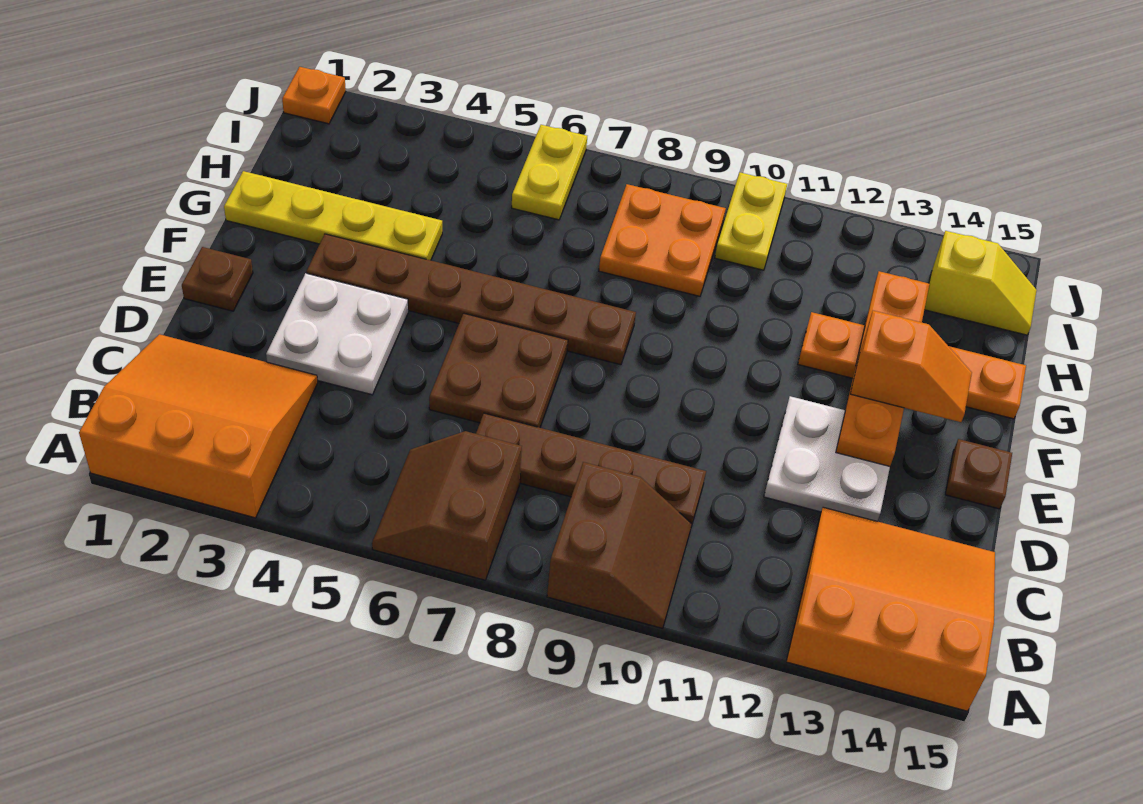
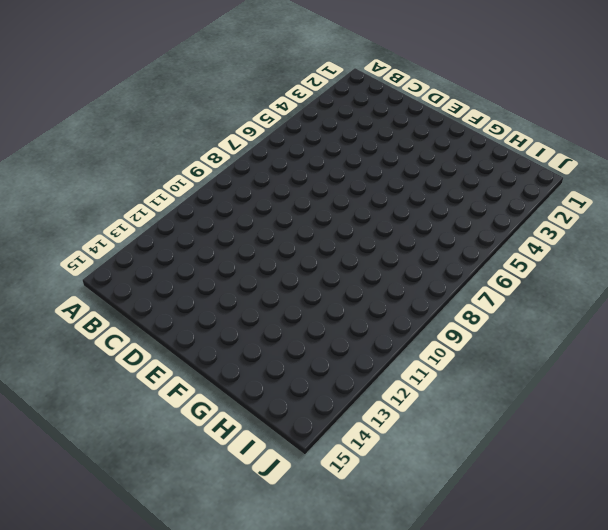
none -> orange slope A1:C3 level 1 top A
none -> brown slope A6:B7 level 1 top 7
none -> brown slope A9:B10 level 1 top 9

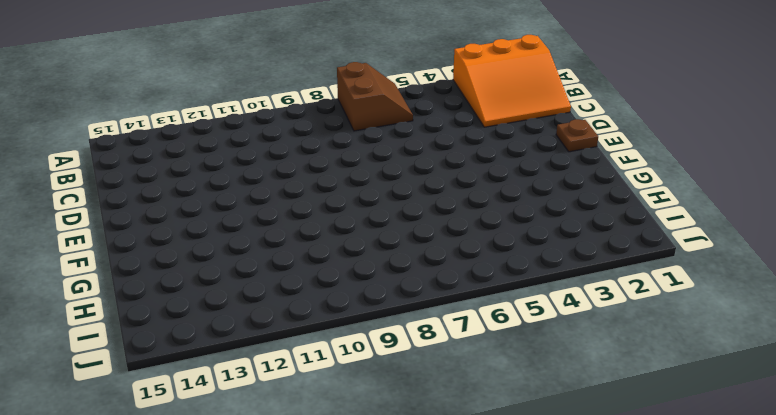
none -> brown slope A9:B10 level 1 top 9
none -> orange slope A13:C15 level 1 top A
none -> brown plate C7:C10 level 1

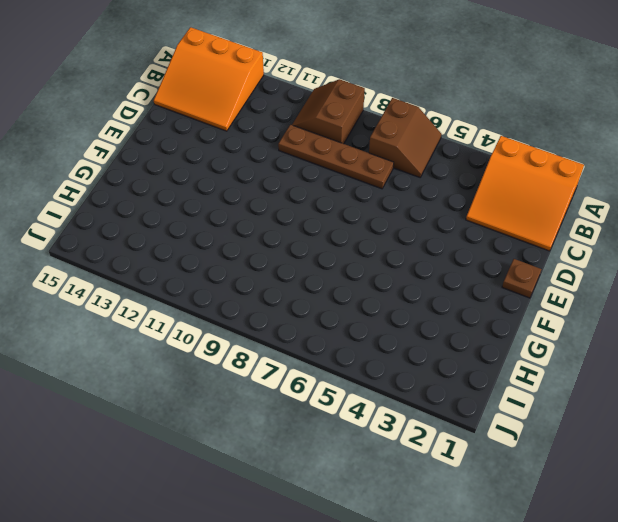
none -> white plate D3:E4 level 1
none -> brown plate D6:E7 level 1
none -> white plate D12:E13 level 1

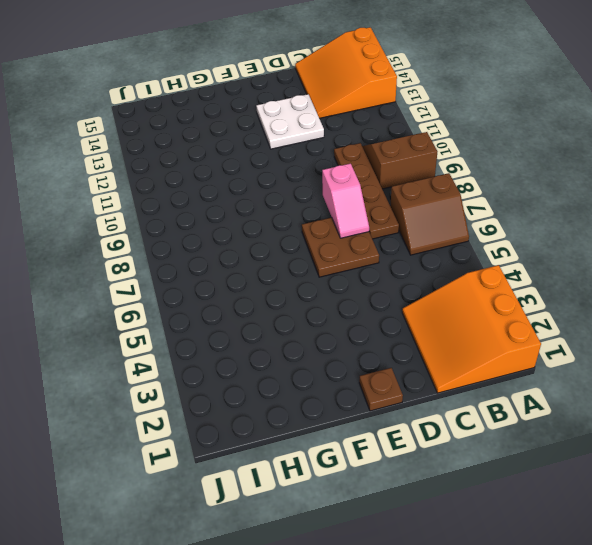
pink slope D7:D8 level 2 top 8 -> none
none -> white plate D3:E4 level 1
none -> brown plate E15 level 1
none -> brown plate F3:F8 level 1

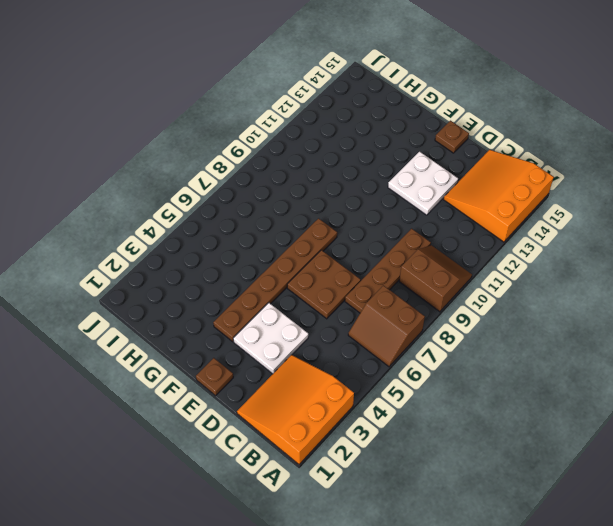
none -> yellow plate G1:G4 level 1
none -> orange plate G12:G15 level 1
none -> orange plate H8:I9 level 1

